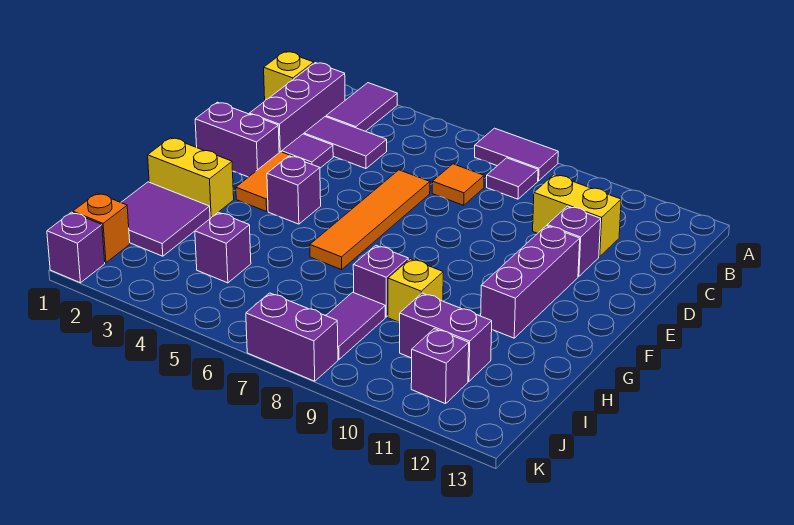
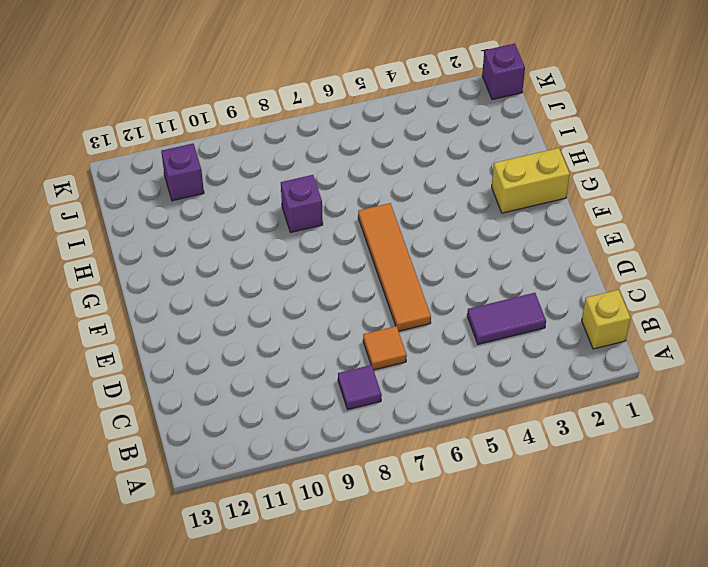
none -> purple tile A3:B3 level 1
none -> purple tile A7:A8 level 1
none -> purple brick B2:D2 level 1

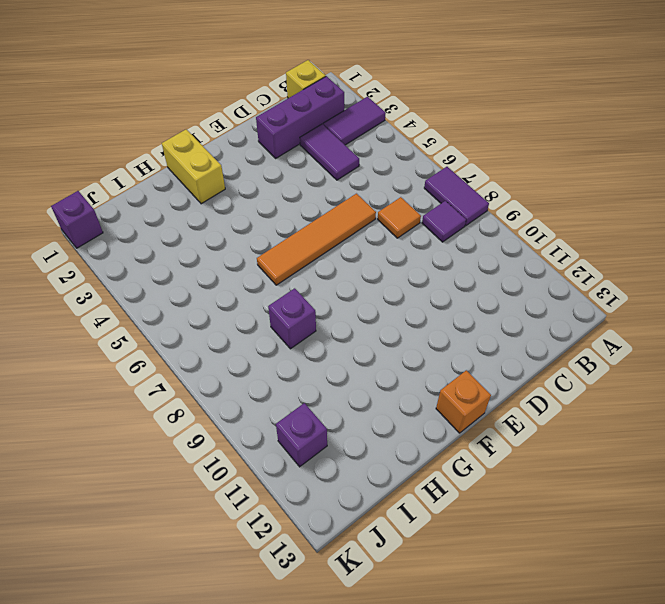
orange brick F13 level 1 -> orange brick J1 level 1
none -> yellow brick C10:C11 level 1
none -> purple tile D3 level 1
none -> purple brick D11 level 1

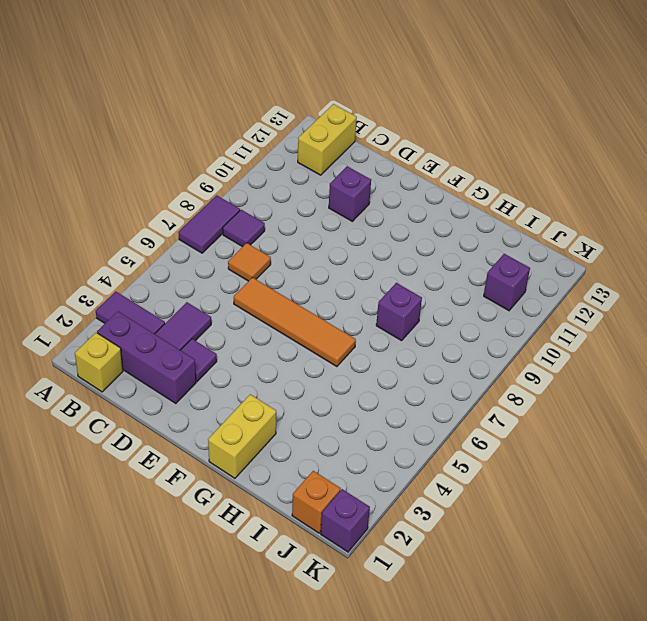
yellow brick B12:B13 level 1 -> yellow brick C10:C11 level 1
none -> purple brick E1:E2 level 1
none -> orange tile E3:F3 level 1
none -> purple brick E11:G11 level 1

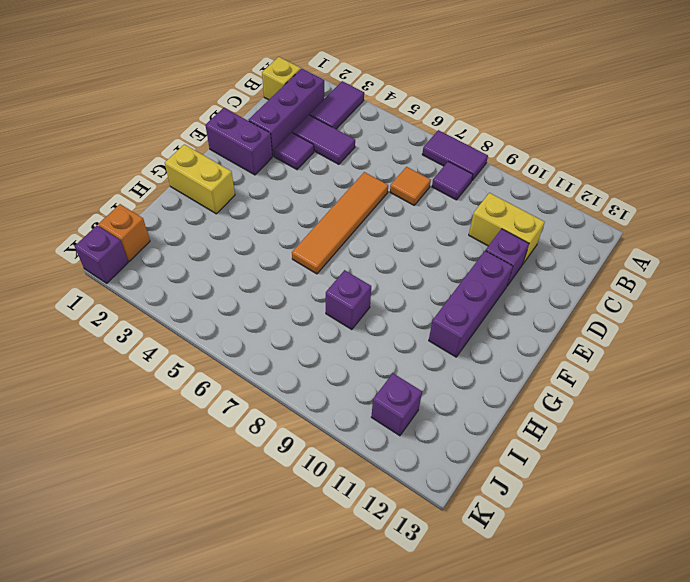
none -> orange tile E3:F3 level 1
none -> purple brick F4 level 1
none -> purple tile H1:I2 level 1

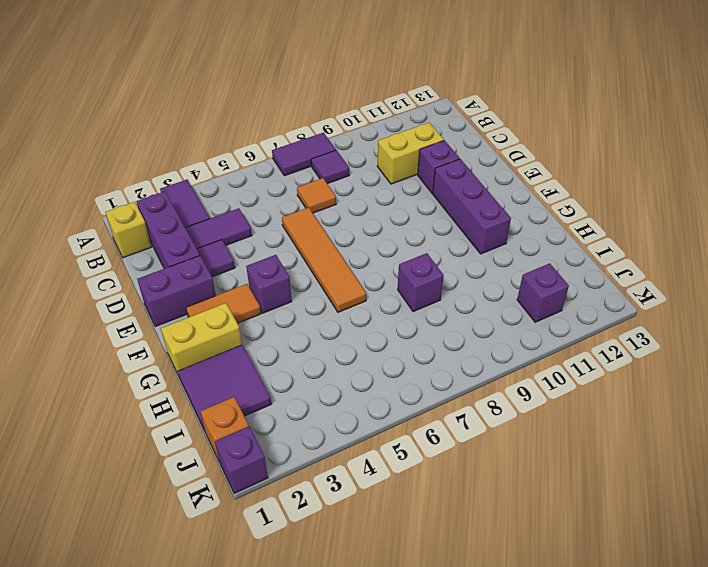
orange tile F2:F3 level 1 -> orange tile E3:F3 level 1
none -> yellow brick H9 level 1
none -> purple brick I4 level 1
none -> purple tile I8:J8 level 1

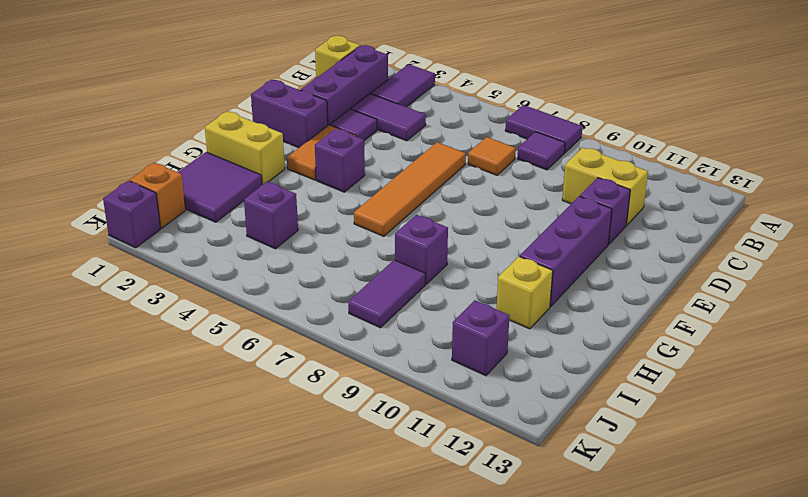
yellow brick H11 level 1 -> yellow brick H9 level 1
none -> purple brick I10:I11 level 1
none -> purple brick K7:K8 level 1

